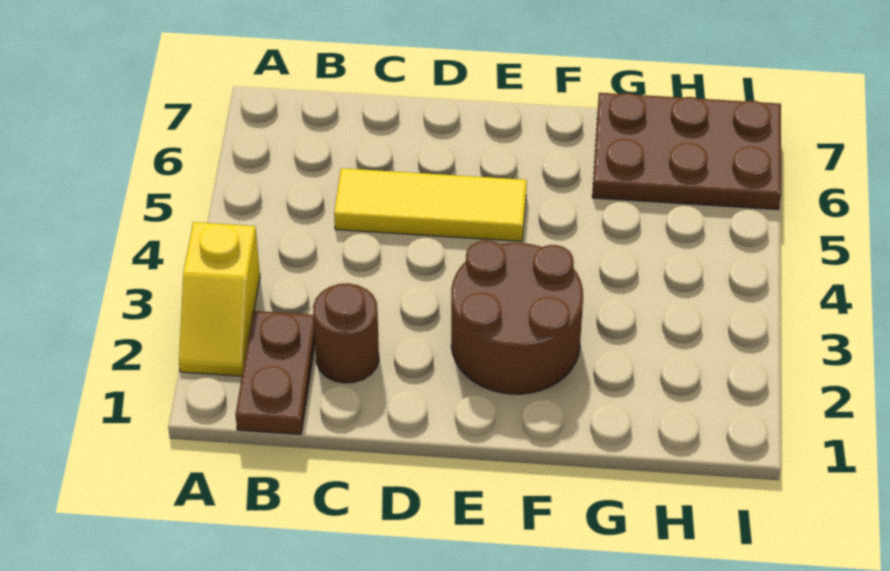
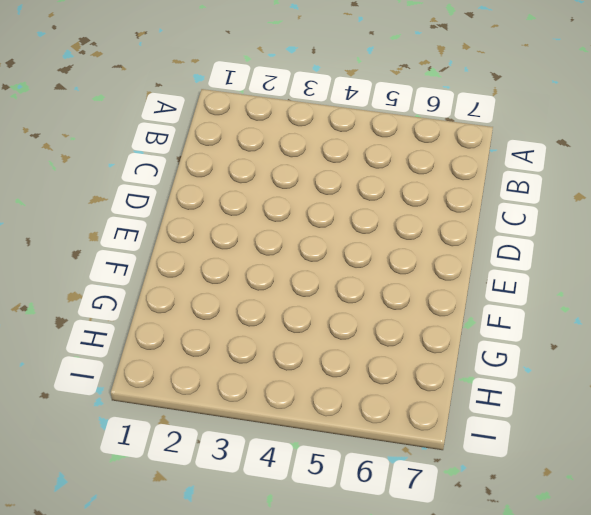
none -> yellow slope A2:A3 level 1 top 3
none -> brown plate B1:B2 level 1

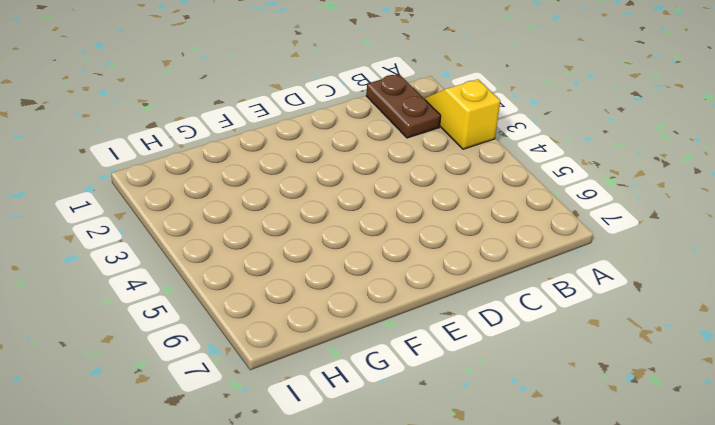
none -> brown round brick C2 level 1
none -> yellow tile C5:E5 level 1

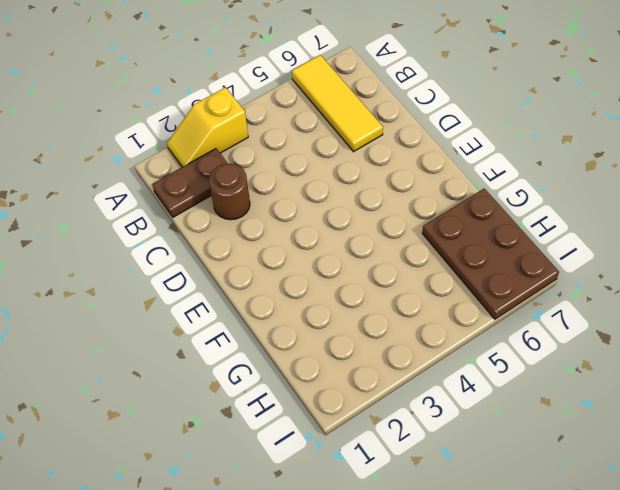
yellow tile A6:C6 level 1 -> yellow tile C5:E5 level 1
none -> brown round brick E2:F3 level 1

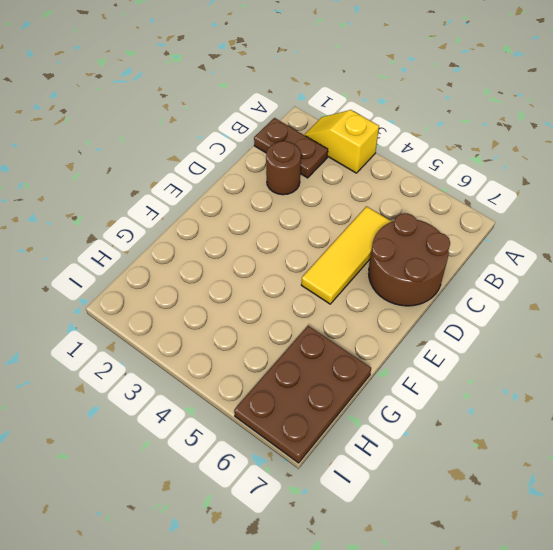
brown round brick C6:D7 level 1 -> brown round brick E2:F3 level 1

